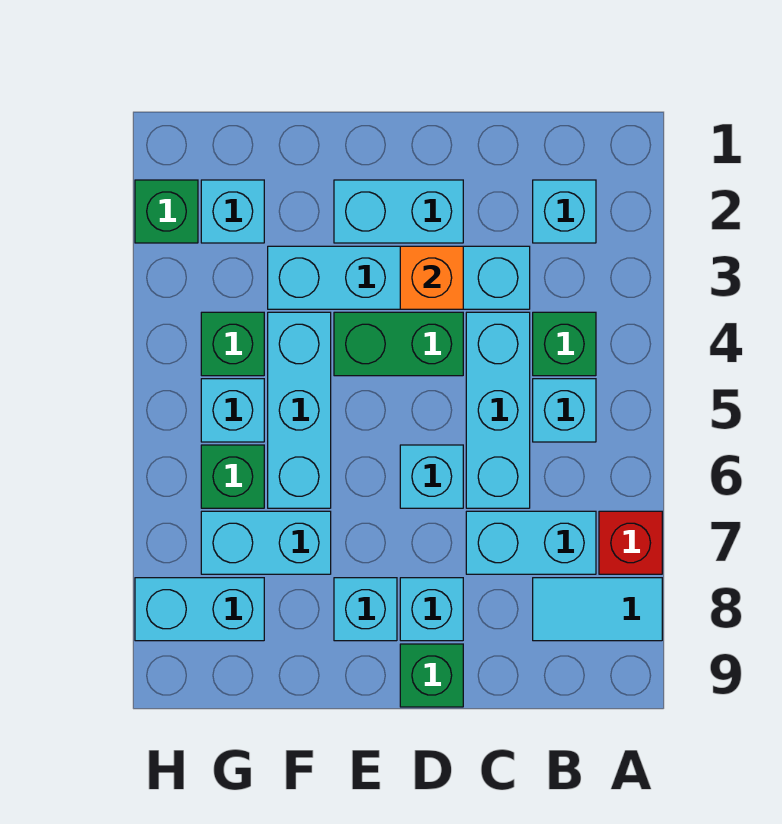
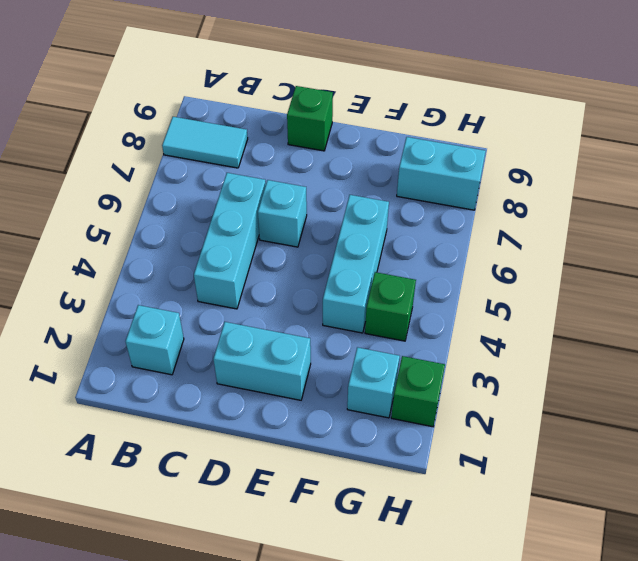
none -> red brick A7 level 1
none -> green brick B4 level 1
none -> cyan brick B5 level 1

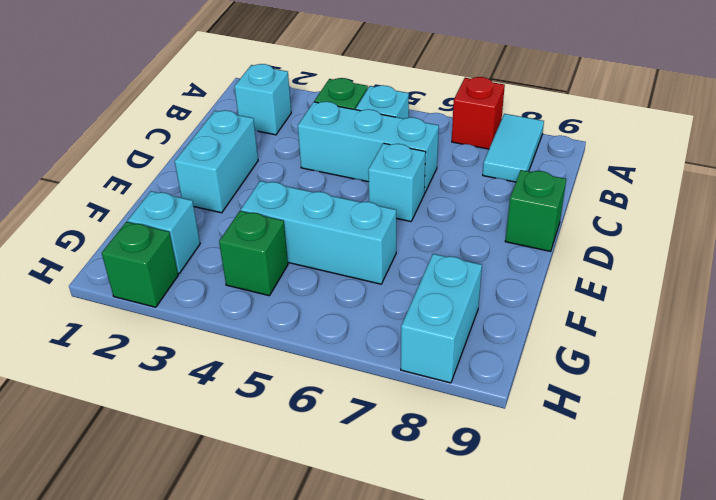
none -> cyan brick B7:C7 level 1
none -> cyan brick C3:F3 level 1
none -> green brick D4:E4 level 1

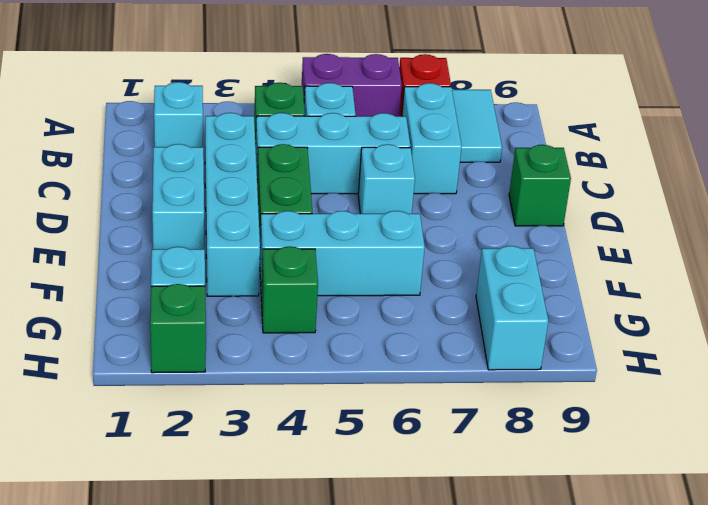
purple brick A5:A6 level 1 -> none
none -> cyan brick D8 level 1
none -> cyan brick E8 level 1
none -> cyan brick F7:G7 level 1

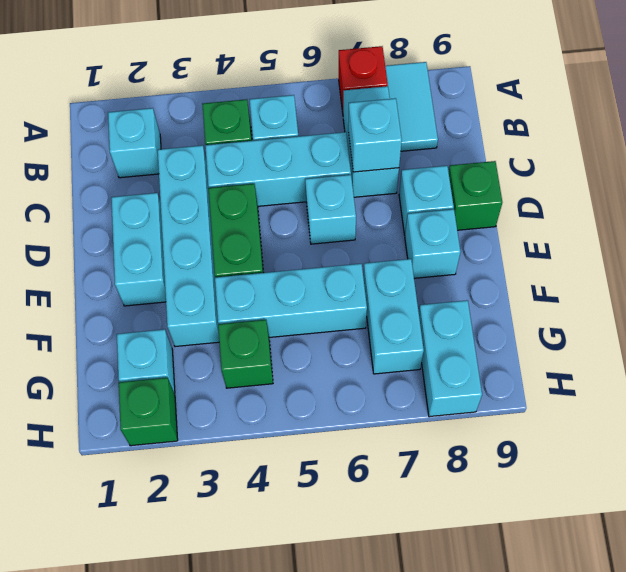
cyan brick C7 level 2 -> cyan brick G5 level 1
none -> green brick G6 level 1
none -> orange brick D3 level 2

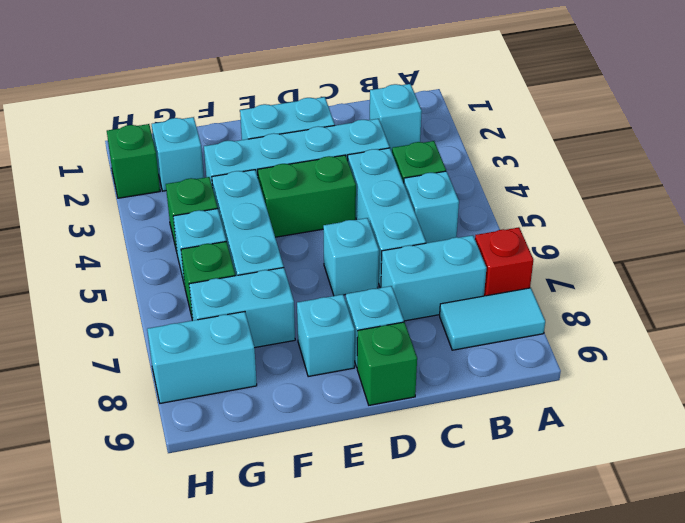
none -> orange brick D3 level 2

